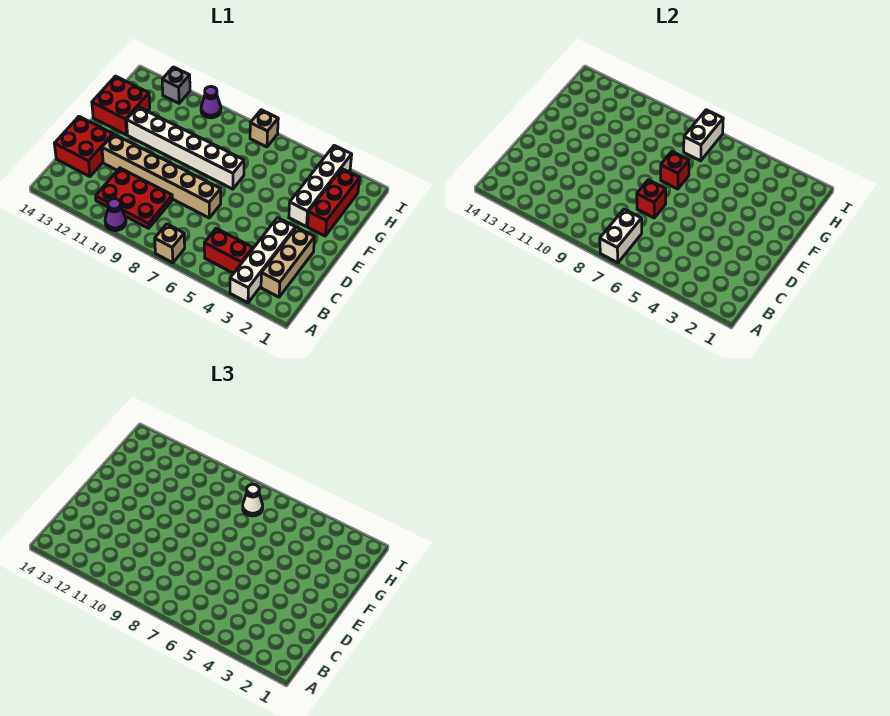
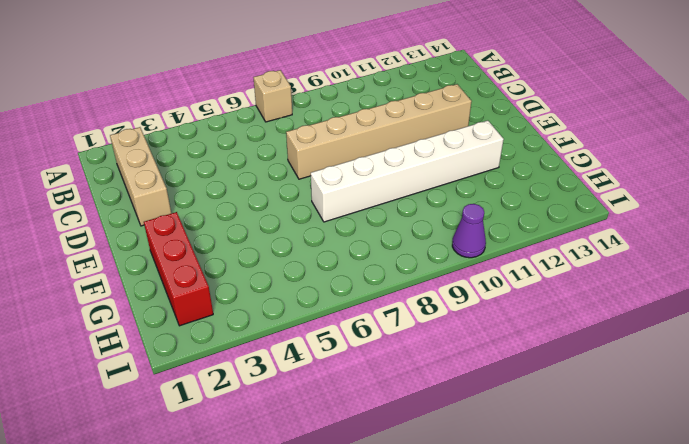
none -> white brick A3:D3 level 1
none -> purple cone A10 level 1
none -> red brick B4:B5 level 1

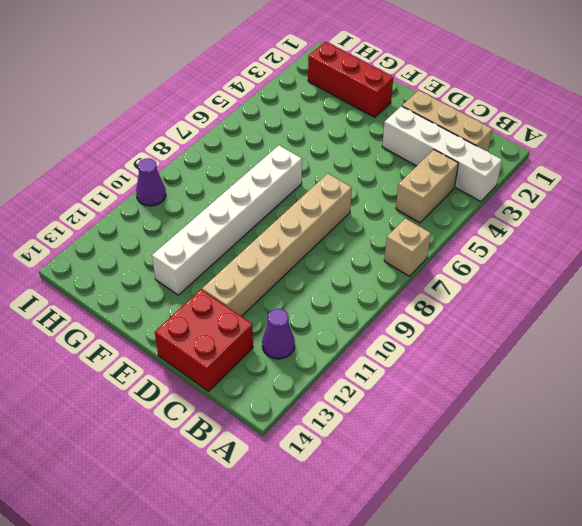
tan brick B4:B5 level 1 -> red brick B4:B5 level 1
purple cone B12 level 1 -> purple cone A10 level 1
none -> red plate B9:C11 level 1
none -> white brick F3:I3 level 1
none -> red brick F13:G14 level 1

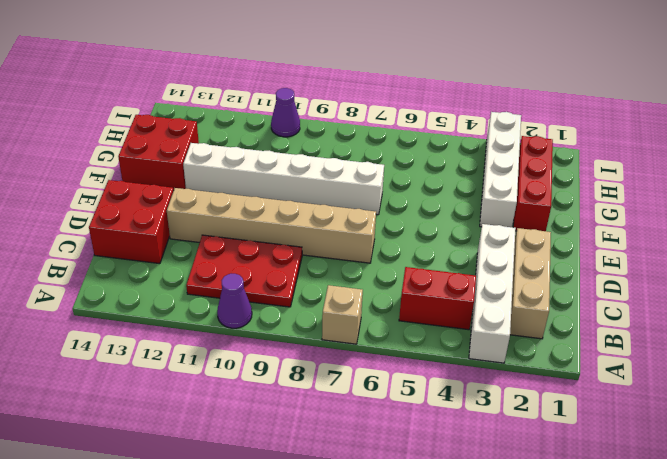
none -> tan brick I7 level 1
none -> grey brick I12 level 1
none -> white brick A7:B7 level 2

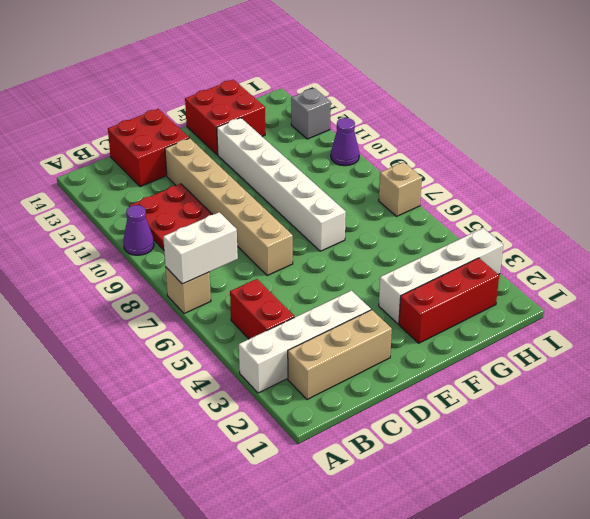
none -> red brick D7 level 2
none -> red brick F7 level 2
none -> white brick H7:I7 level 2

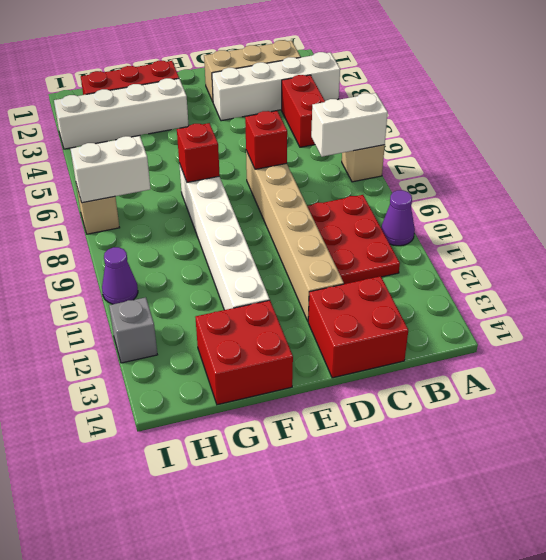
none -> white cone H7 level 3

